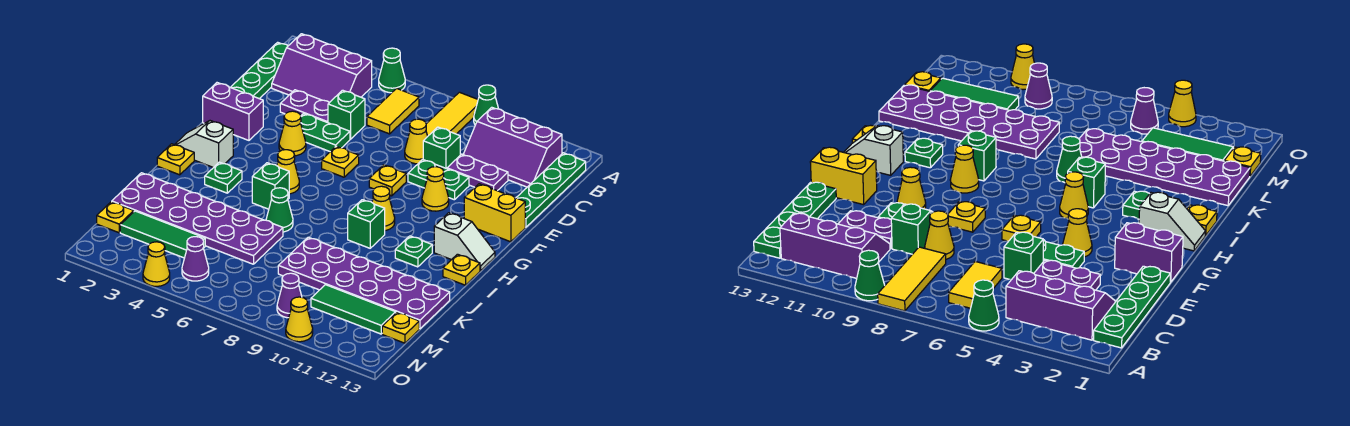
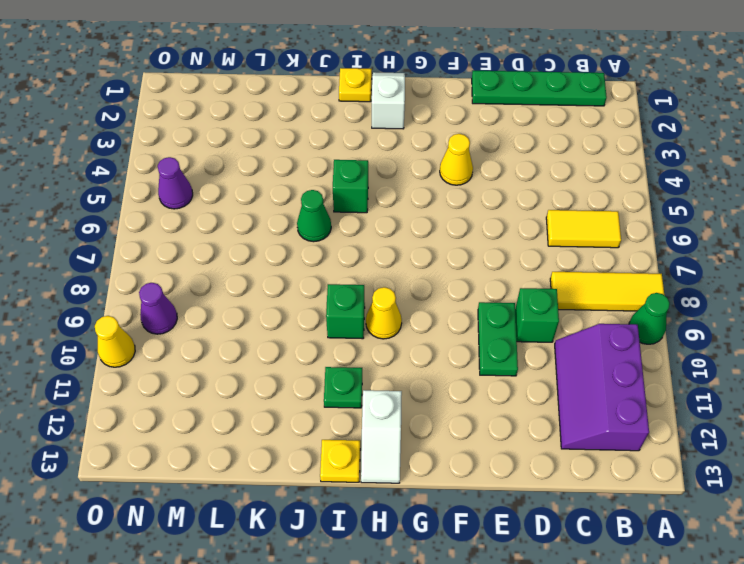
none -> green cone A5 level 1
none -> purple slope B2:C4 level 1 top B
none -> green plate B13:E13 level 1
none -> purple plate D3:D4 level 1

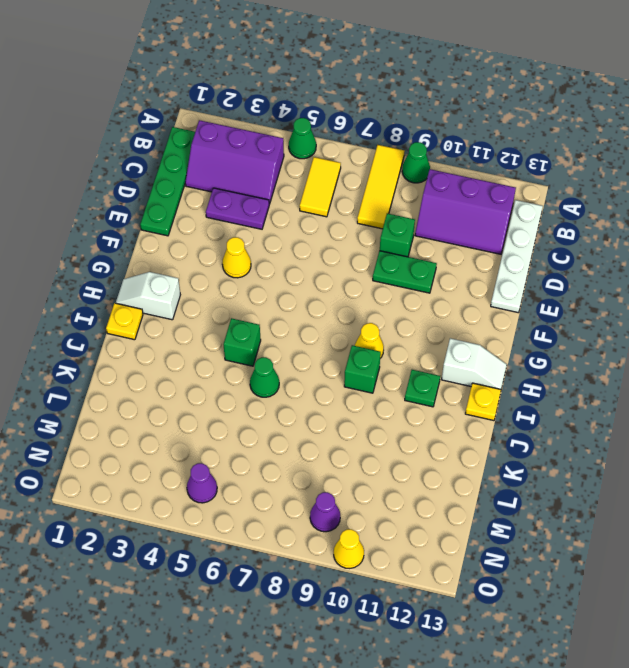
white plate B13:E13 level 1 -> green plate B13:E13 level 1
none -> green brick D5 level 1
none -> yellow cone D8 level 1
none -> purple plate D10:D11 level 1
none -> green plate E4:E5 level 1

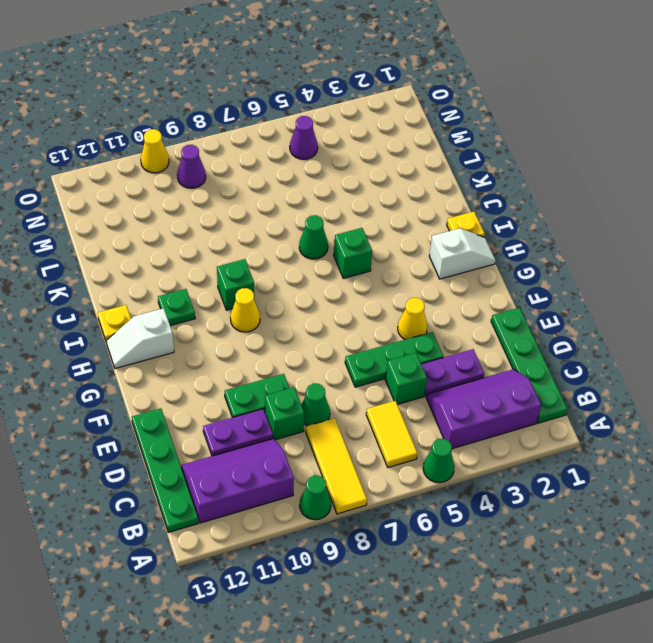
green cone D8 level 1 -> yellow cone D8 level 1
green plate E4:E6 level 1 -> green plate E4:E5 level 1
none -> purple brick F1:F2 level 1
none -> yellow plate F6 level 1
none -> yellow plate F8 level 1
none -> yellow cone F10 level 1

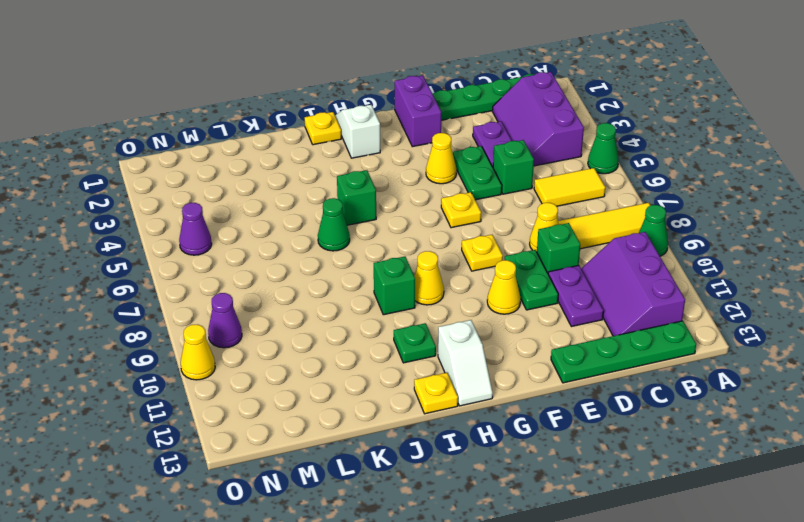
none -> yellow brick F12:F13 level 1
none -> yellow cone H5 level 1
none -> green plate I3 level 1
none -> purple plate K1:L6 level 1

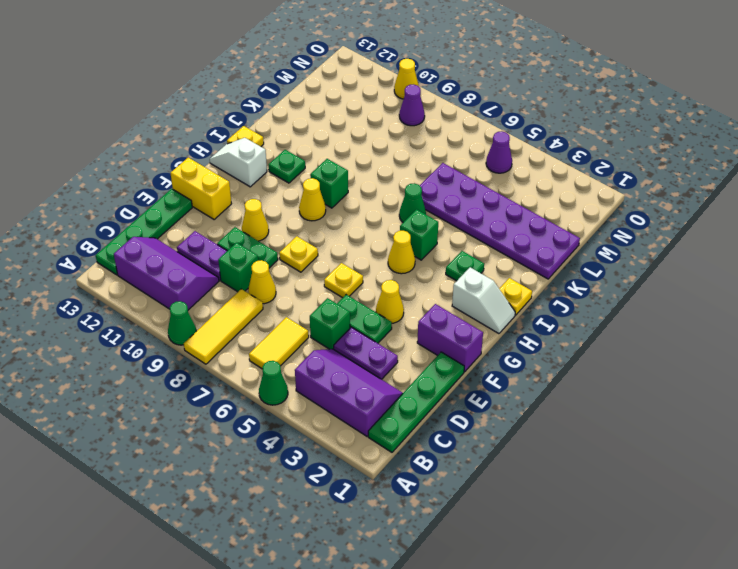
none -> purple plate K8:L13 level 1
none -> yellow plate M1 level 1
none -> green tile M2:M4 level 1
none -> green tile M10:M12 level 1

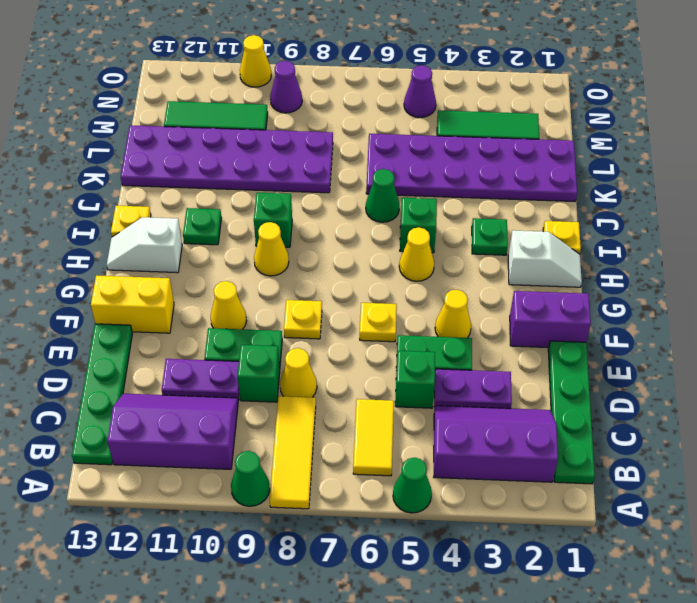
none -> yellow plate M1 level 1
none -> yellow plate M13 level 1
none -> yellow cone O4 level 1

